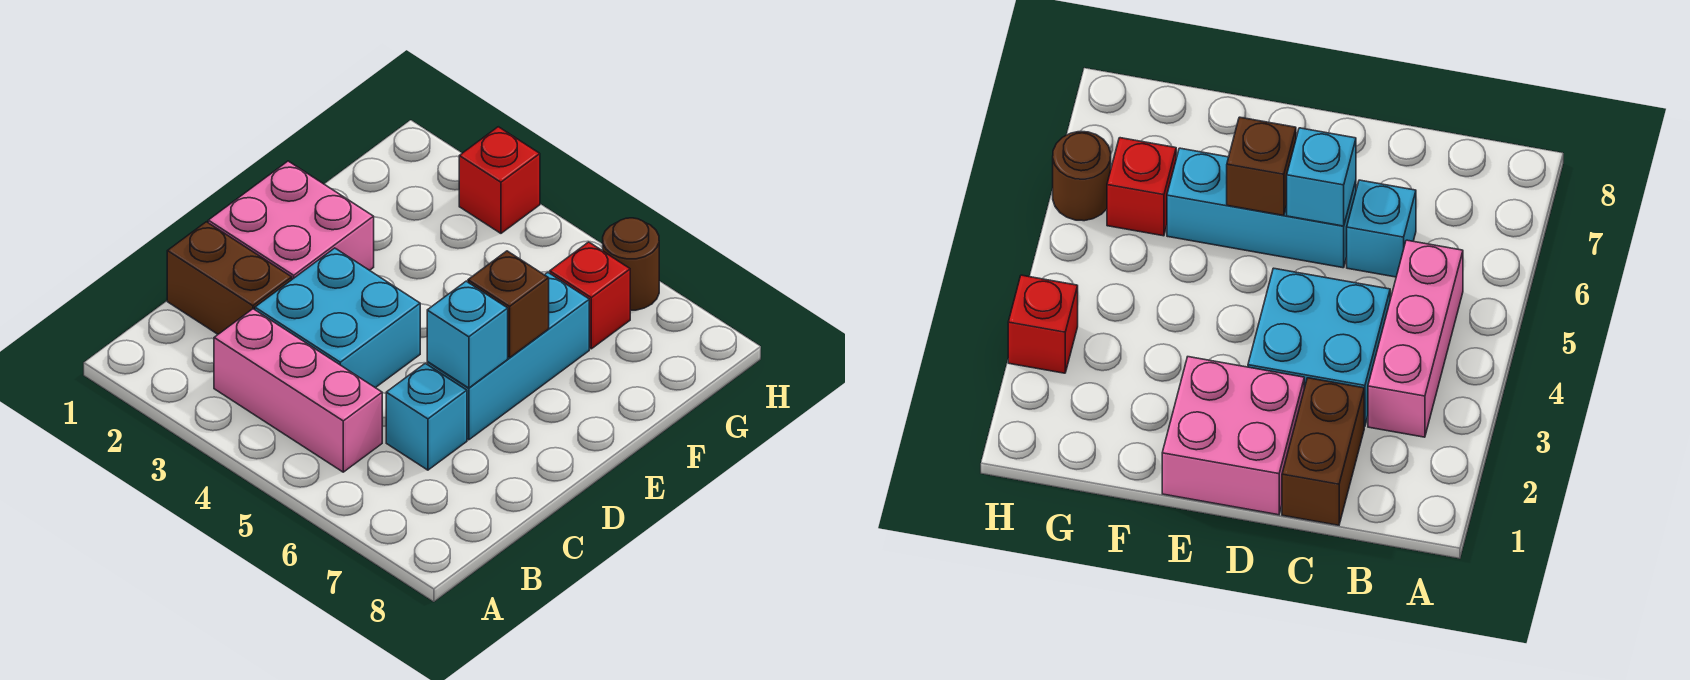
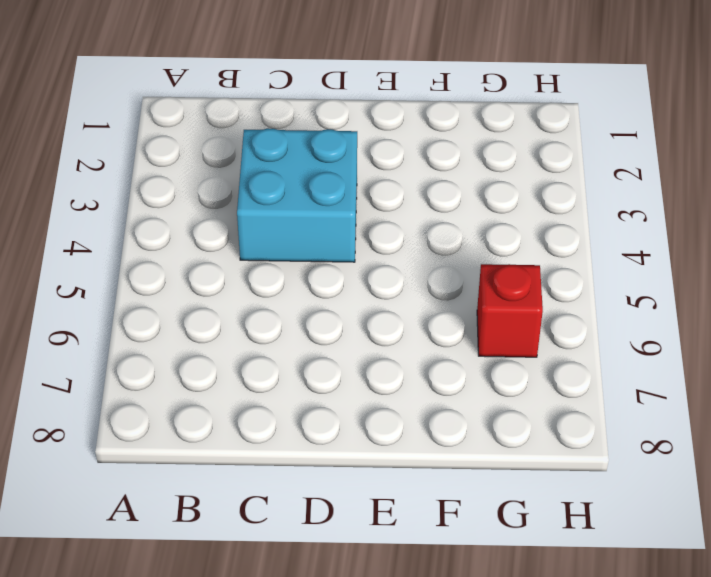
none -> pink brick B3:B5 level 1
none -> brown brick C1:C2 level 1

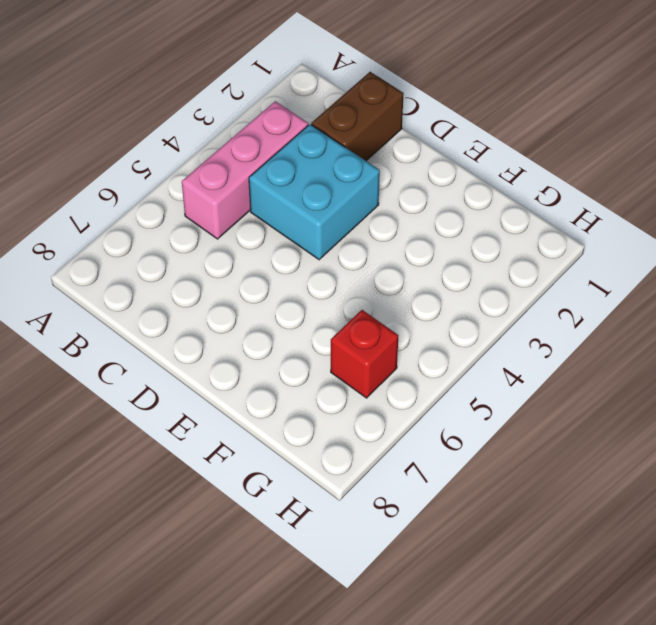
none -> cyan brick C6 level 1
none -> pink brick D1:E2 level 1

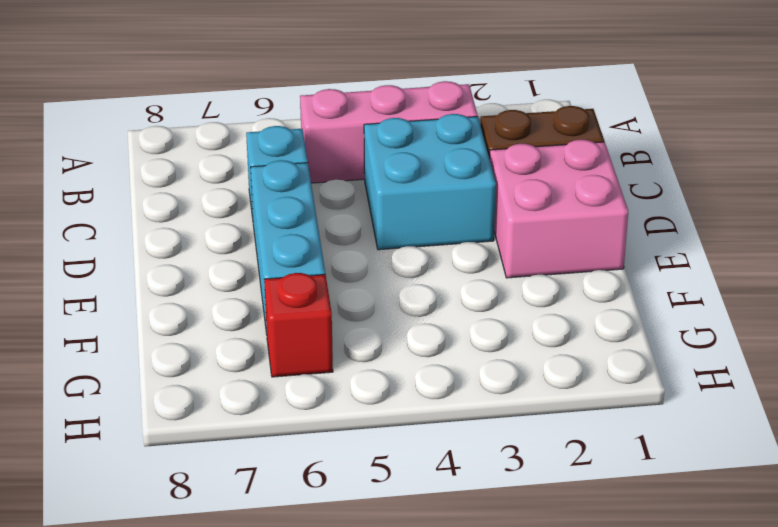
none -> red brick H3 level 1
none -> brown round brick H6 level 1

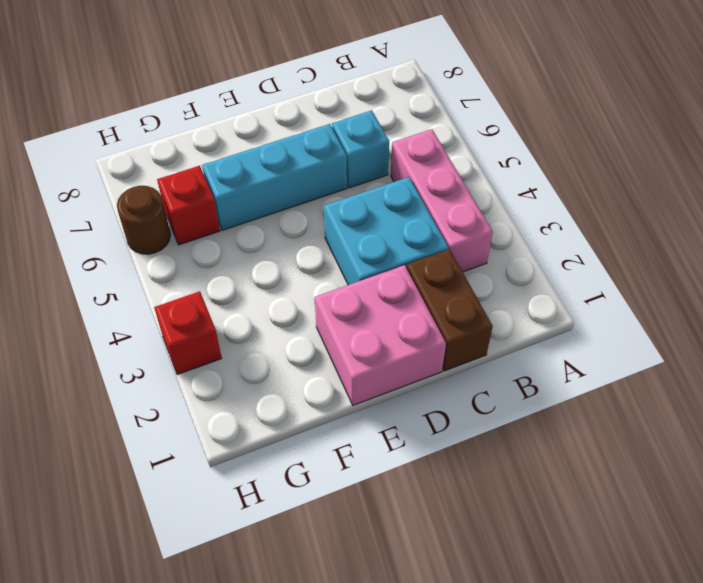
none -> cyan brick D6 level 2
none -> brown brick E6 level 2

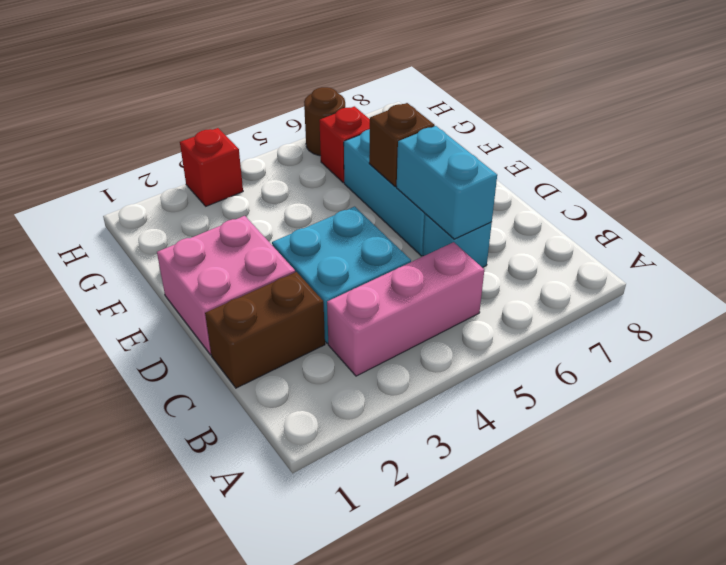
cyan brick C6:D6 level 2 -> cyan brick D6 level 2

